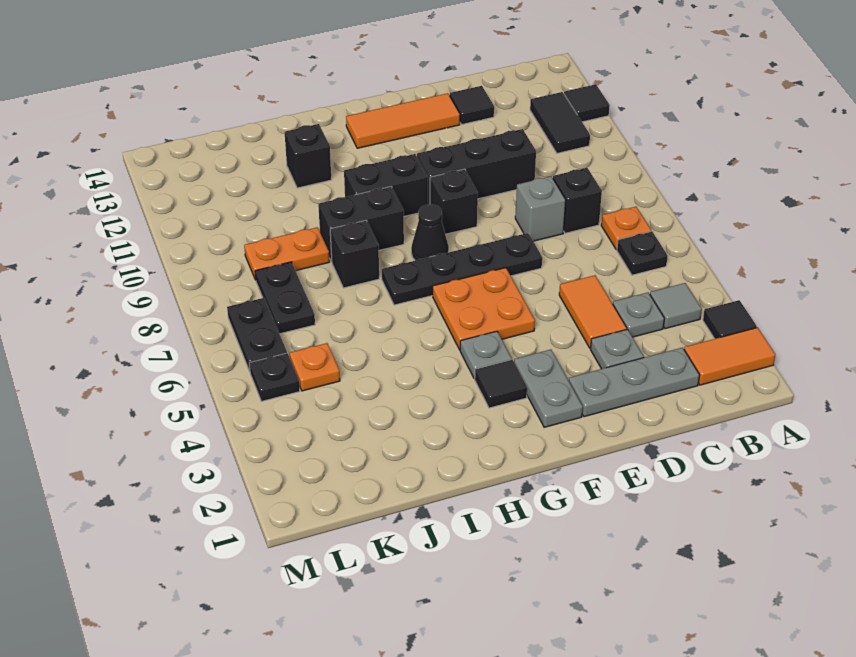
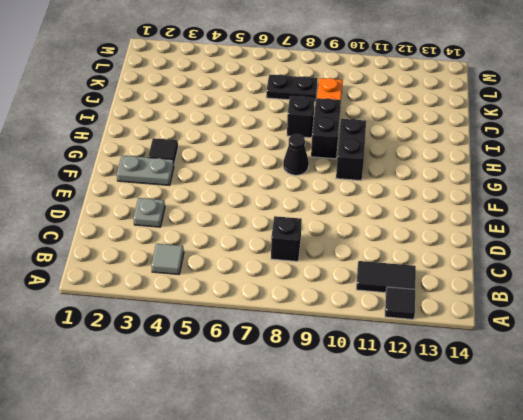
none -> orange tile A2:B2 level 1
none -> black tile A3 level 1
none -> black plate B6 level 1
none -> orange plate B7 level 1

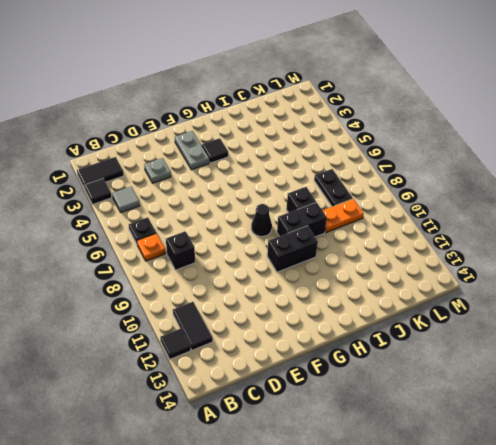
black tile A2:B2 level 1 -> orange tile A2:B2 level 1
none -> grey plate C2:E2 level 1
none -> grey plate C4 level 1
none -> orange tile D4:D5 level 1
none -> grey brick D8 level 1

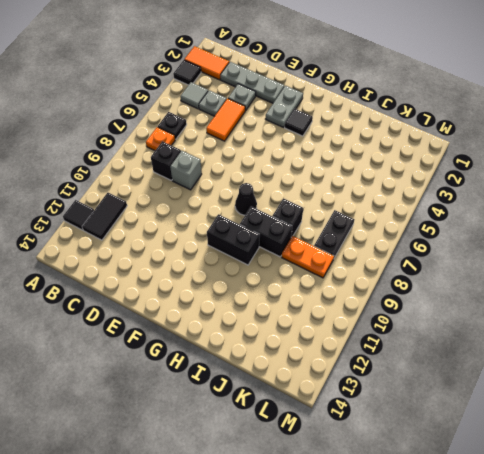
none -> black brick D10:F10 level 1
none -> black tile D13 level 1
none -> black plate E7:H7 level 1
none -> orange tile E13:G13 level 1

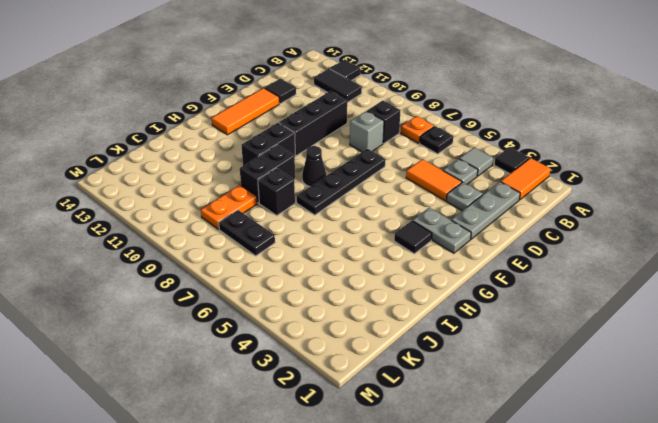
none -> orange plate F5:G6 level 1
none -> black brick F9 level 1
none -> grey plate G4 level 1
none -> black brick I12 level 1

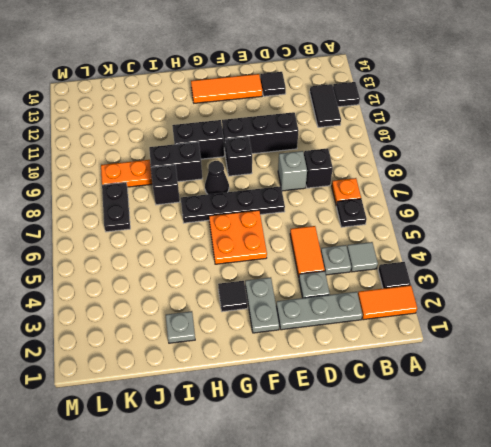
grey plate I2 level 1 -> grey plate G4 level 1
none -> black brick I12 level 1
none -> orange plate K5 level 1
none -> black plate L5 level 1
none -> black plate L6:L7 level 1

